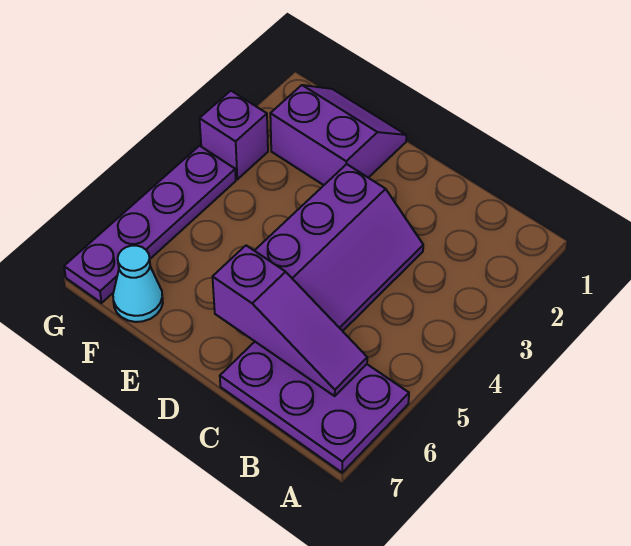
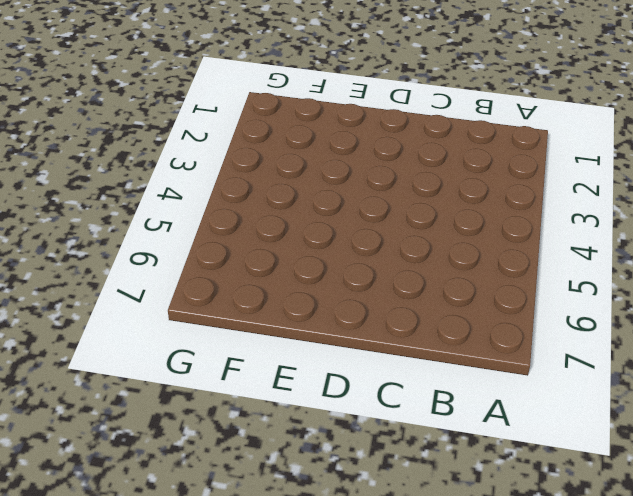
none -> purple plate A6:C7 level 1
none -> purple slope C3:D5 level 1 top D

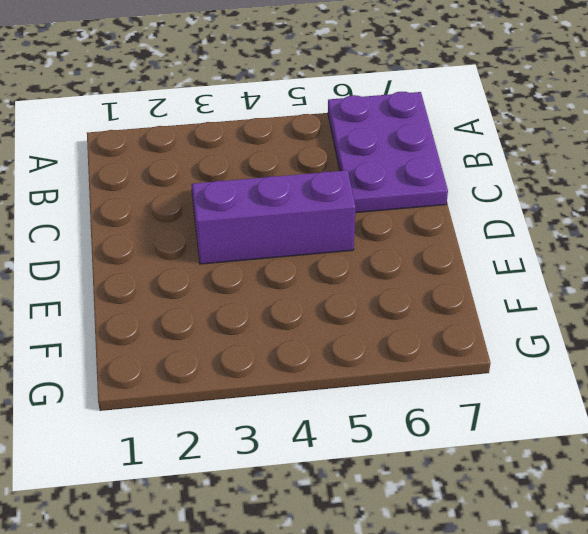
none -> purple slope E1:F2 level 1 top 2
none -> cyan cone F7 level 1

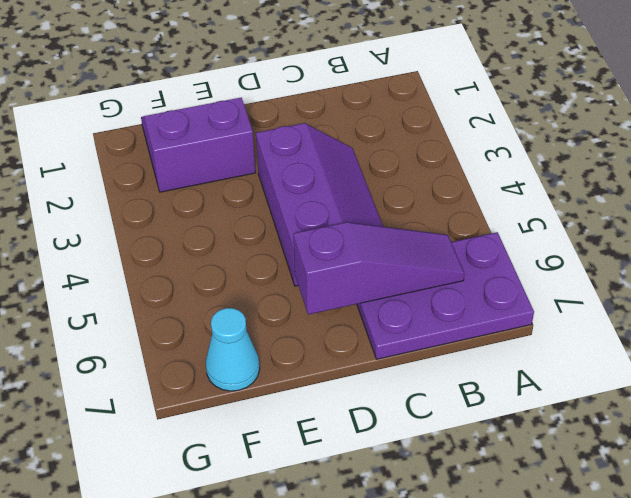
none -> purple brick G3 level 1
none -> purple plate G4:G7 level 1

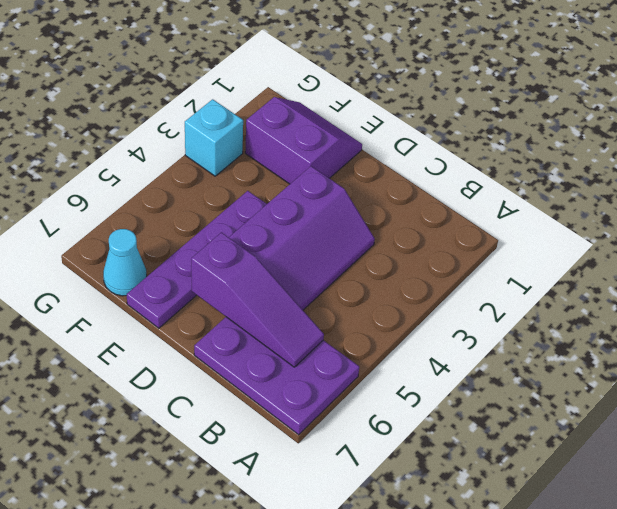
purple plate E4:E7 level 1 -> purple plate G4:G7 level 1
cyan brick G3 level 1 -> purple brick G3 level 1

